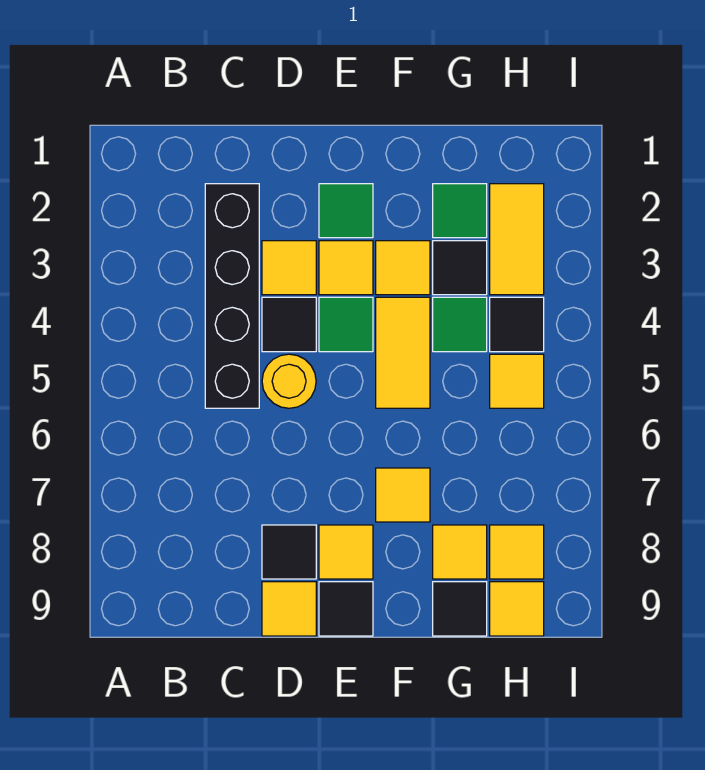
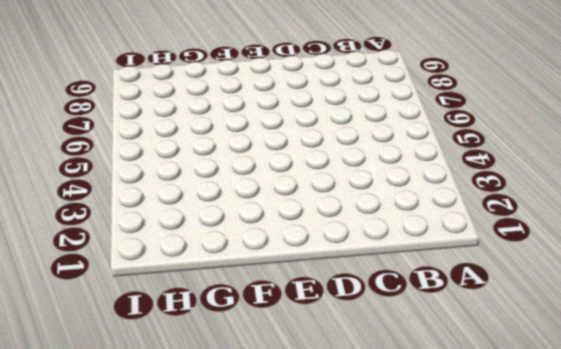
none -> black brick C2:C5 level 1
none -> yellow tile D3 level 1
none -> black tile D4 level 1

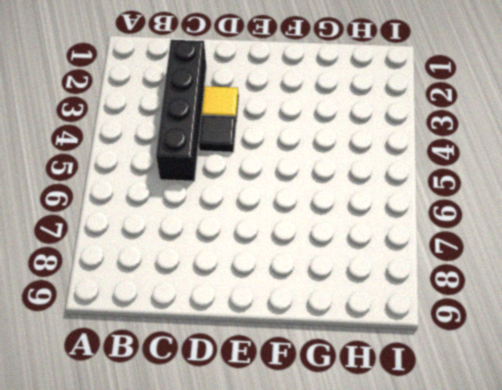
none -> yellow round brick D5 level 1
none -> black tile D8 level 1
none -> yellow tile D9 level 1

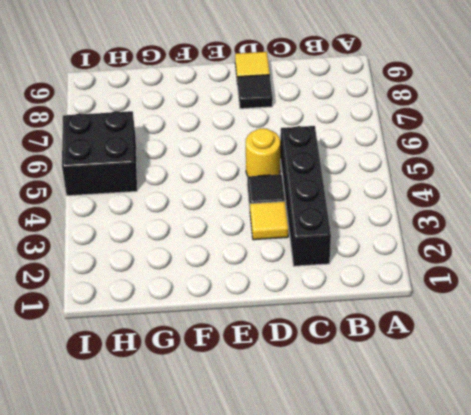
black brick H5:I6 level 1 -> yellow tile H5 level 1
none -> green tile E2 level 1
none -> yellow tile E3 level 1
none -> green tile E4 level 1

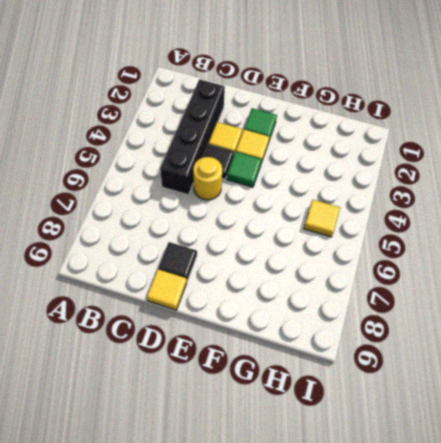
none -> yellow tile E8 level 1
none -> black tile E9 level 1
none -> yellow tile F3 level 1

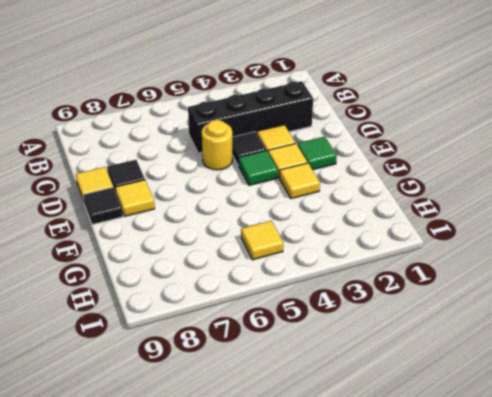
none -> yellow tile F4:F5 level 1
none -> yellow tile F7 level 1
none -> green tile G2 level 1

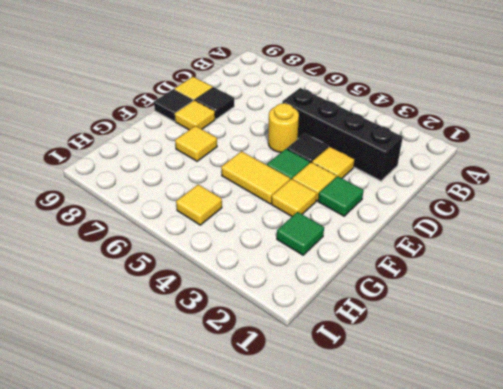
none -> black tile G3 level 1
none -> green tile G4 level 1
none -> yellow tile G8 level 1

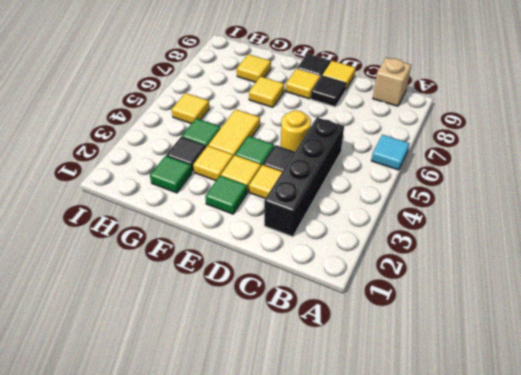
cyan tile A6 level 1 -> none
tan brick B9 level 1 -> none
none -> black tile G9 level 1
none -> yellow tile H2:H3 level 1
none -> black tile H4 level 1

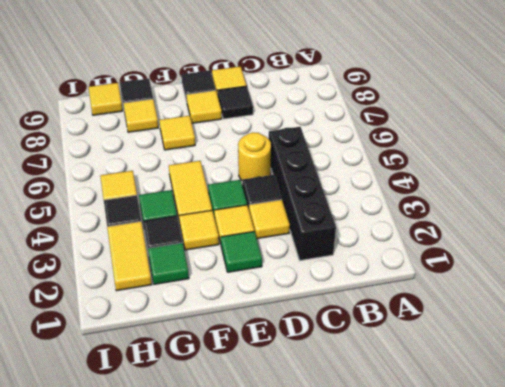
none -> yellow tile H8 level 1

